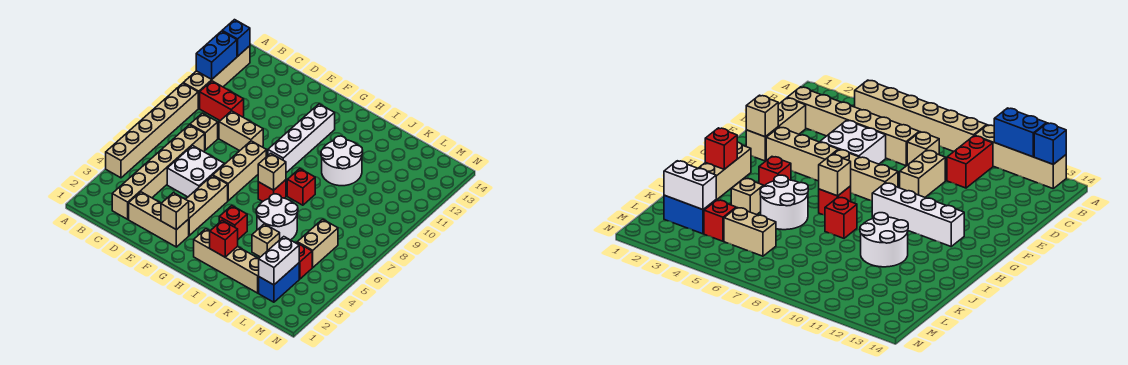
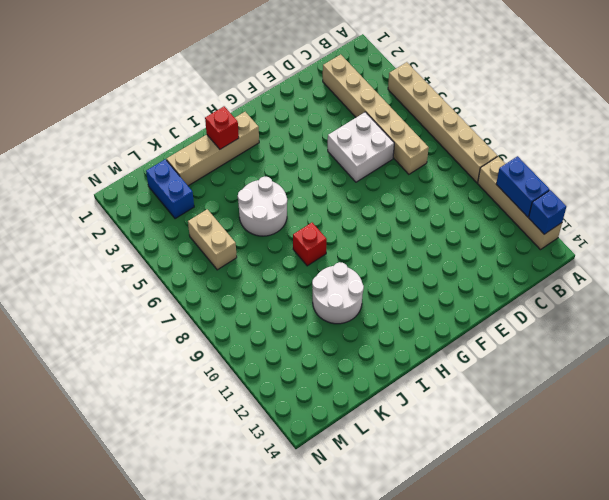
none -> red brick B10:C10 level 1
none -> tan brick C8 level 1
none -> tan brick D2:F2 level 1

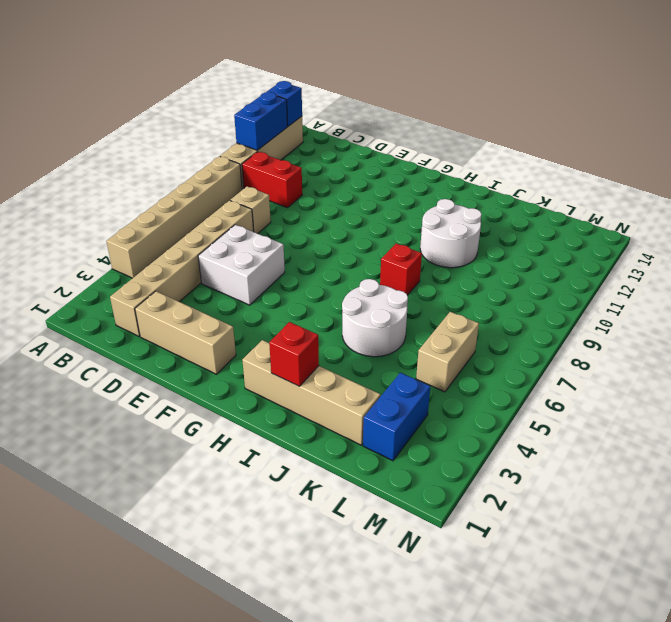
none -> tan brick D9:E9 level 1
none -> tan brick F3:F5 level 1
none -> tan brick F6:F8 level 1

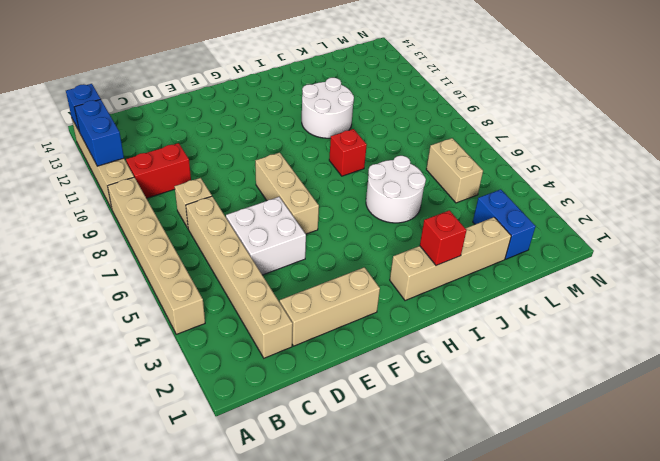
none -> tan brick D9:E9 level 1
none -> tan brick F3:F5 level 1
none -> white brick G9:G12 level 1

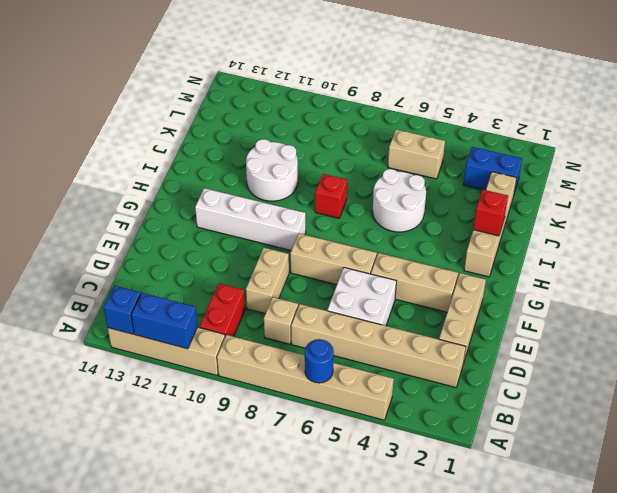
blue round brick A6 level 2 -> none
none -> red brick H4 level 1
none -> red brick H7 level 1
none -> tan brick J4 level 1

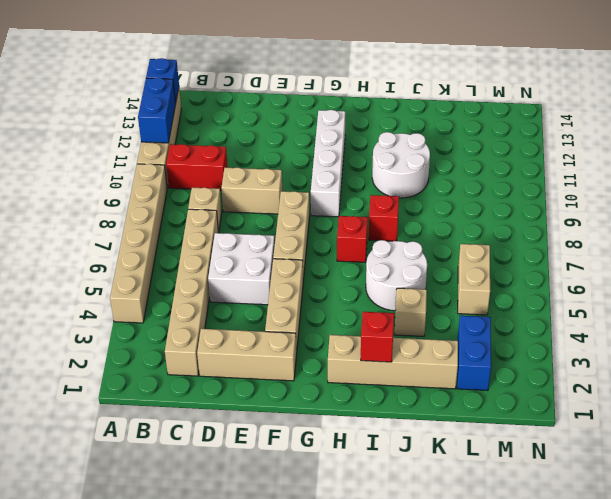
none -> red brick H4 level 1
none -> red brick L4 level 1
none -> tan brick F2 level 2

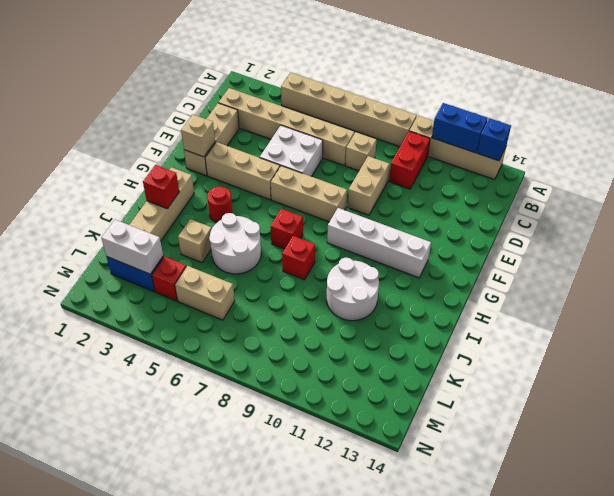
red round brick H4 level 1 -> red brick H4 level 1
none -> tan brick H7 level 2

